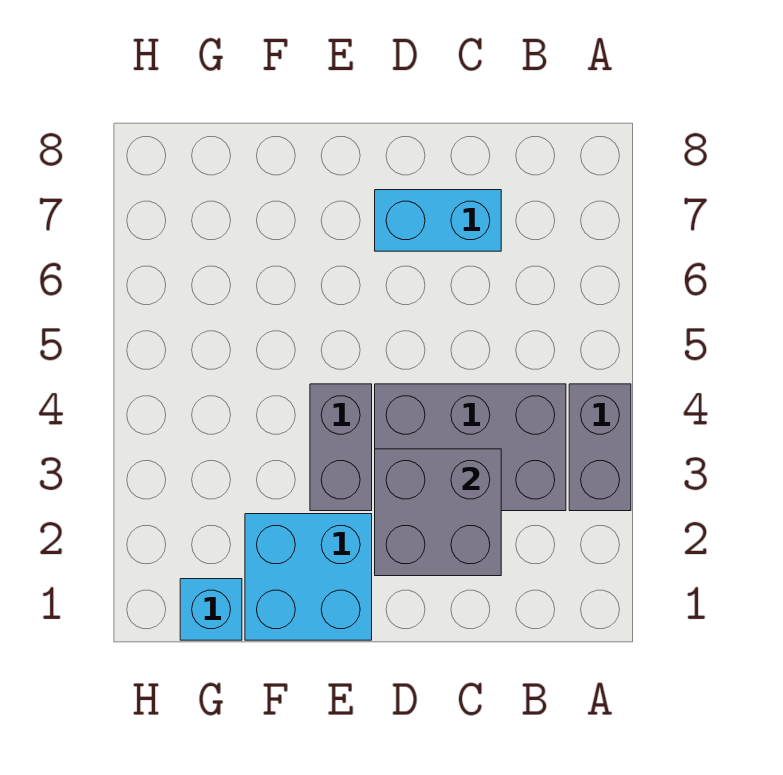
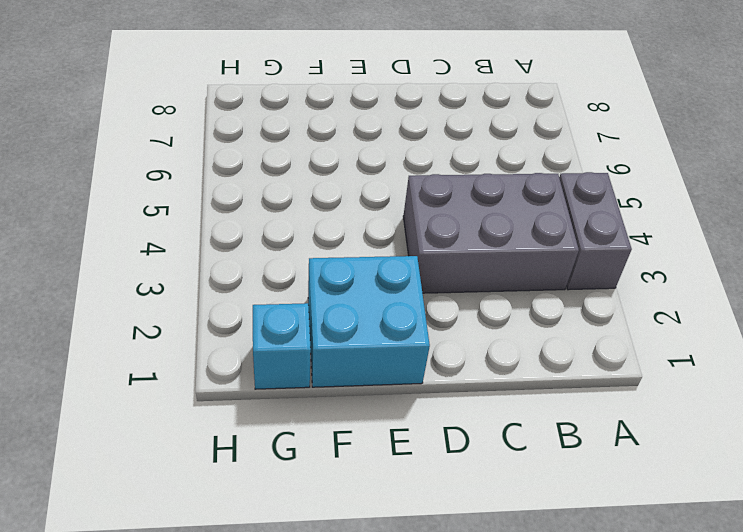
none -> cyan brick C7:D7 level 1
none -> grey brick E3:E4 level 1

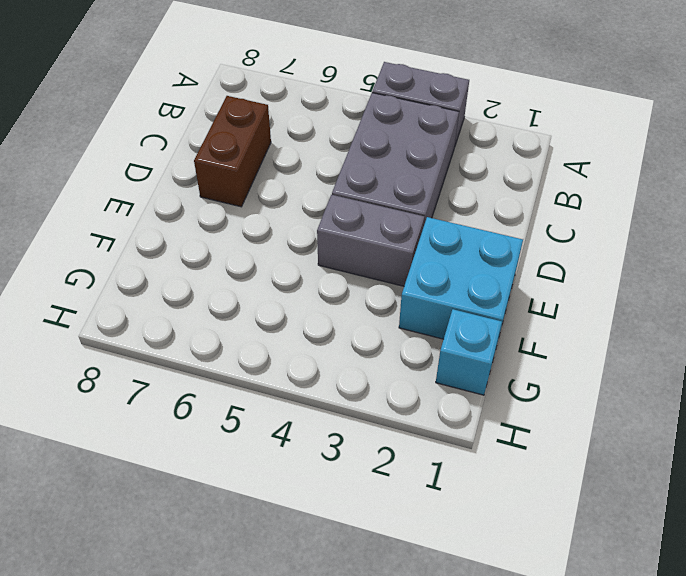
brown brick C7:D7 level 1 -> cyan brick C7:D7 level 1
none -> grey brick C2:D3 level 2

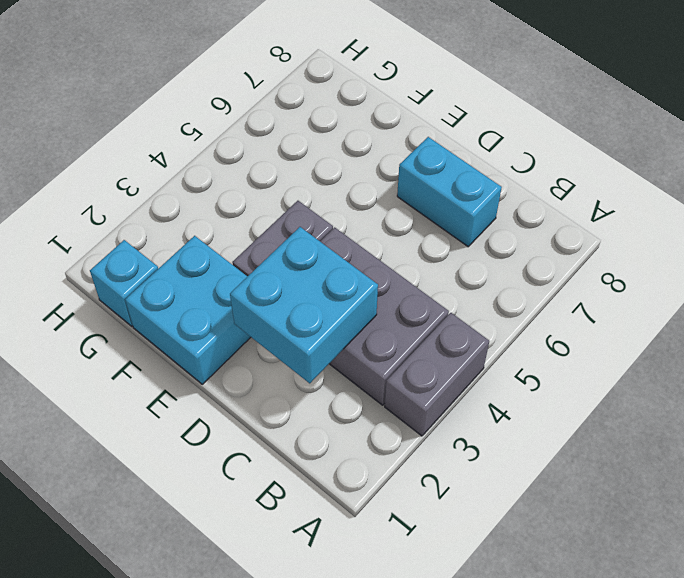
cyan brick C2:D3 level 2 -> grey brick C2:D3 level 2

